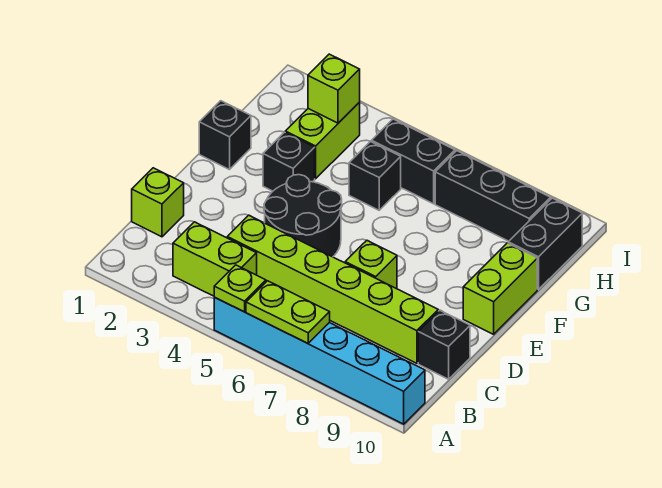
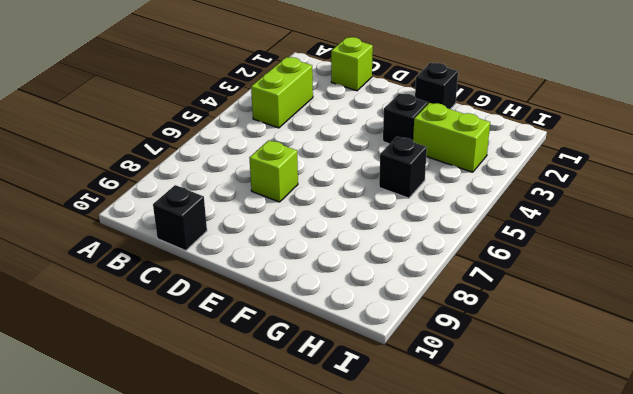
none -> cyan brick A5:A10 level 1
none -> lime brick C4:C9 level 1
none -> black round brick D4:E5 level 1

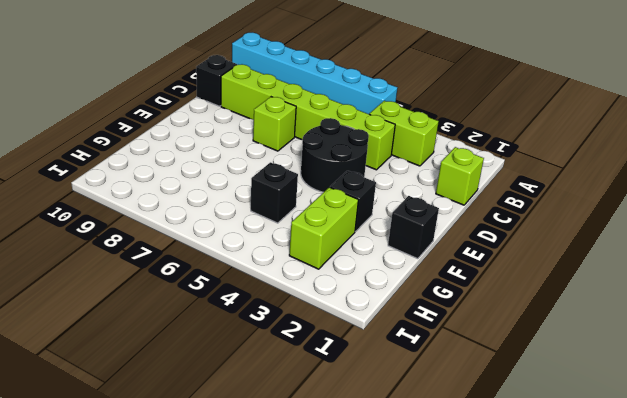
none -> lime brick E10:F10 level 1
none -> black brick G10:H10 level 1
none -> black brick H5:H6 level 1

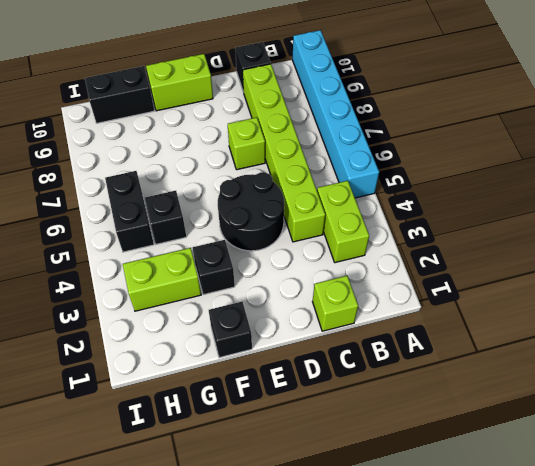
none -> black brick H7:H9 level 1
none -> lime plate A5 level 2
none -> lime plate A6:A7 level 2

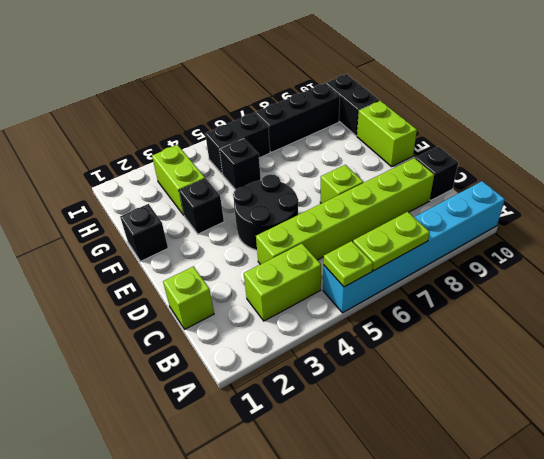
none -> lime brick H3 level 2

